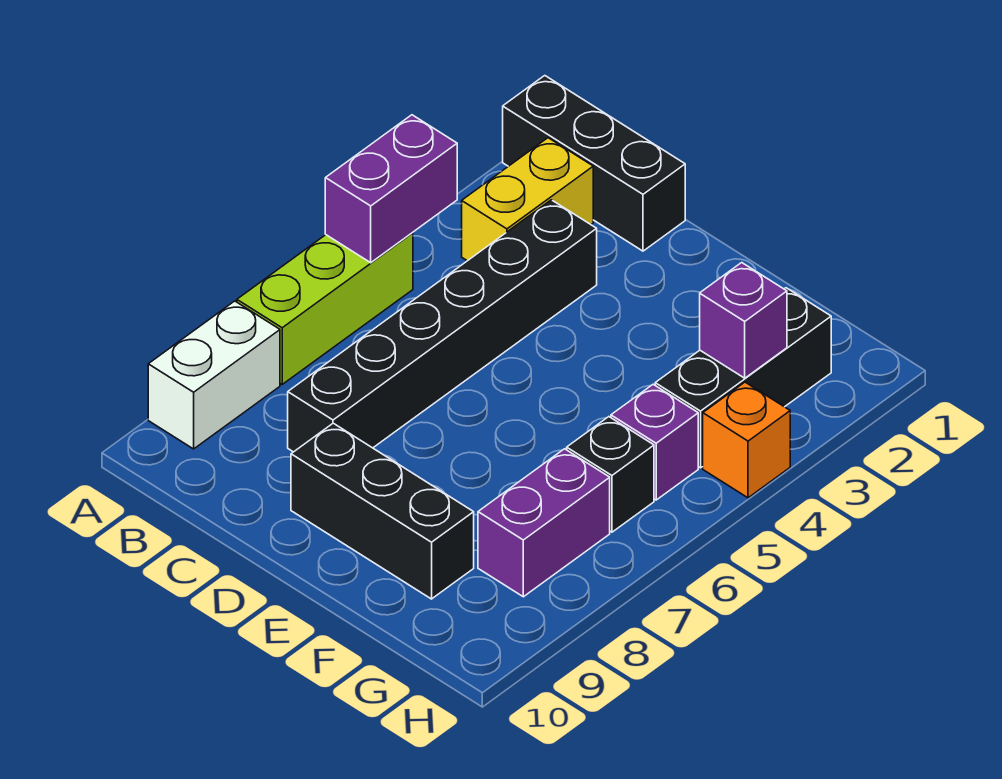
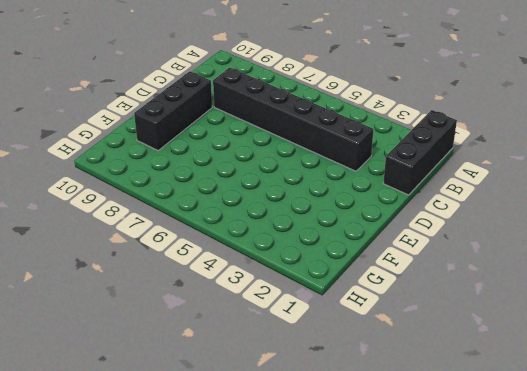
none -> lime brick A5:A7 level 1
none -> white brick A8:A9 level 1
none -> yellow brick B2:B3 level 1

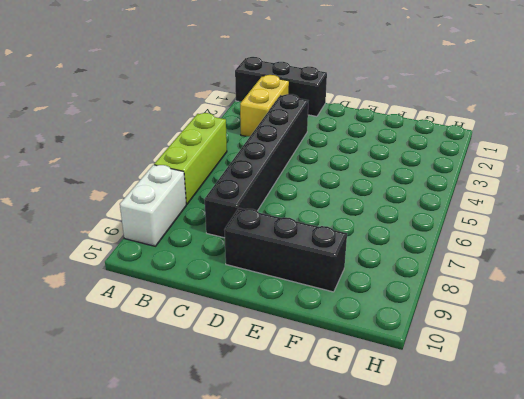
none -> black brick G2:G4 level 1
none -> purple brick G5 level 1
none -> black brick G6 level 1

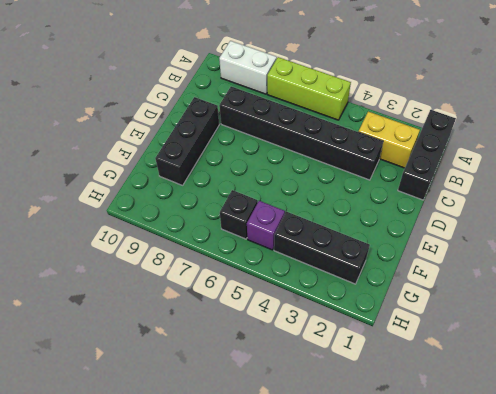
none -> purple brick G7:G8 level 1
none -> orange brick H4 level 1
none -> purple brick A4:A5 level 2

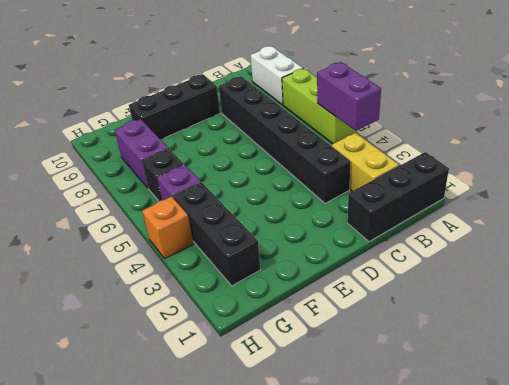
none -> purple brick G3 level 2

